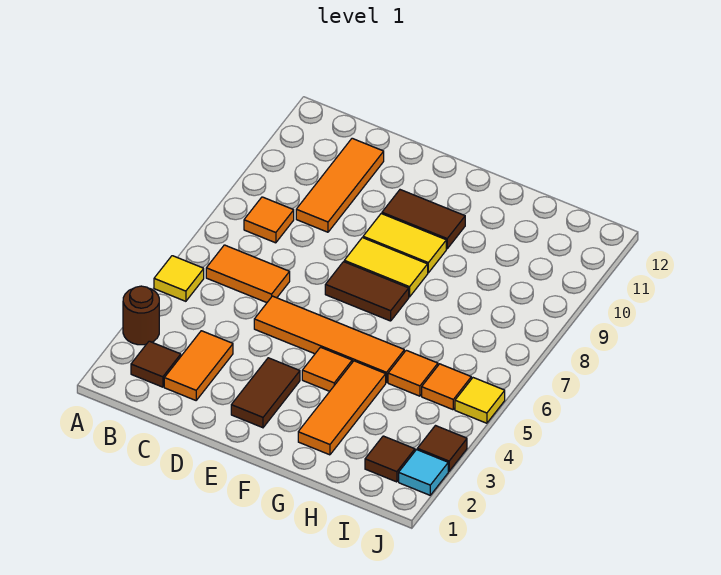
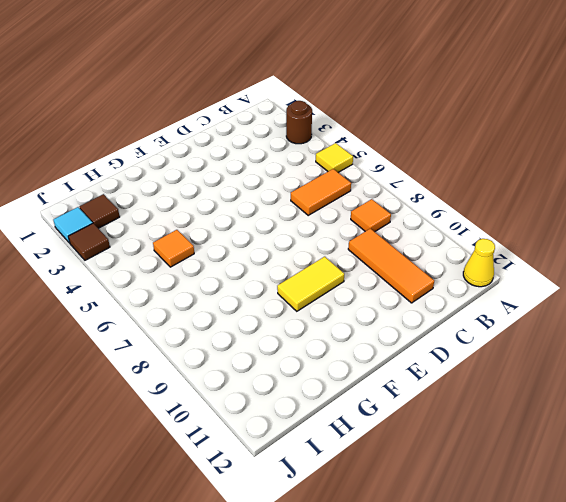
yellow cone A12 level 1 -> none
none -> brown tile B2 level 1
none -> orange tile C2:C3 level 1
none -> orange tile D5:G5 level 1

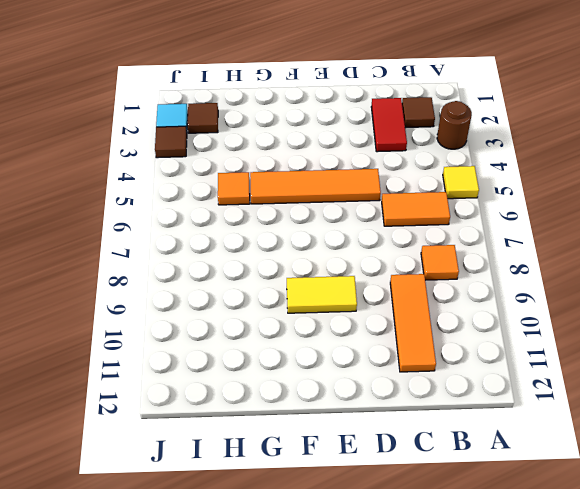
red tile C2:C3 level 1 -> orange tile C2:C3 level 1
none -> brown tile E2:E3 level 1
none -> brown tile E7:F7 level 1
none -> yellow tile E8:F8 level 1

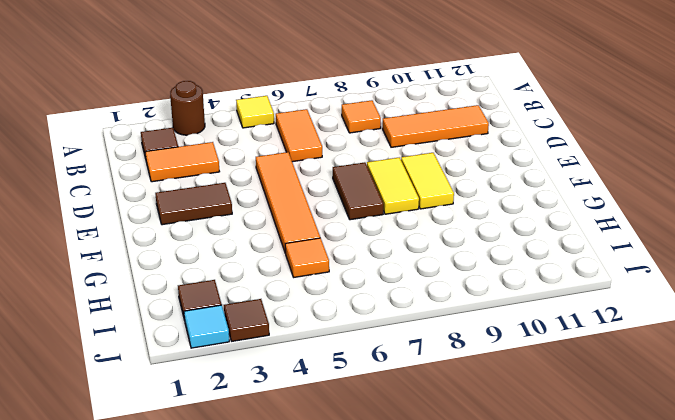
none -> brown tile E10:F10 level 1
none -> orange tile F4 level 1
none -> orange tile G2:G4 level 1

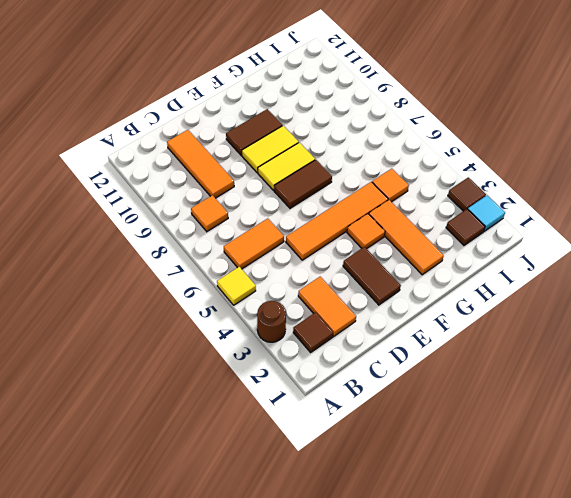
none -> orange tile I5 level 1
none -> yellow tile J5 level 1

